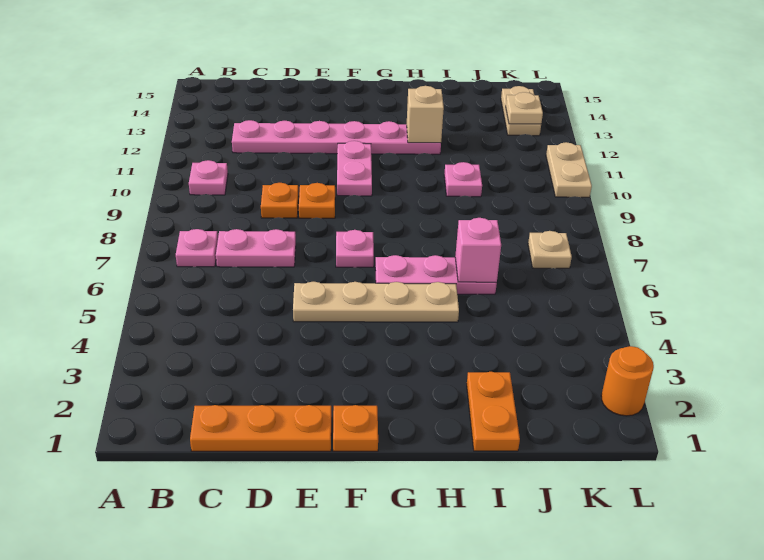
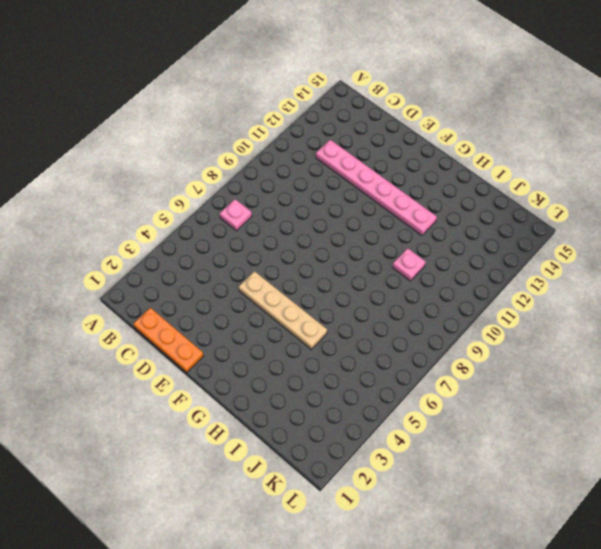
none -> pink plate B10 level 1
none -> pink plate C7:D7 level 1
none -> orange plate D9 level 1

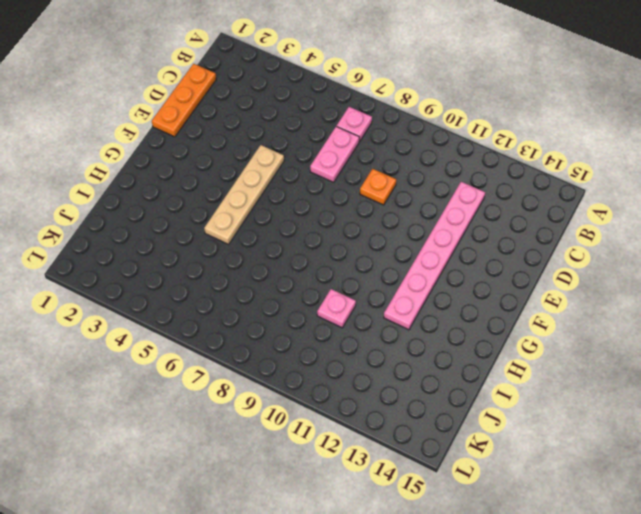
none -> pink plate B10 level 1
none -> orange plate E9 level 1
none -> orange plate F1 level 1

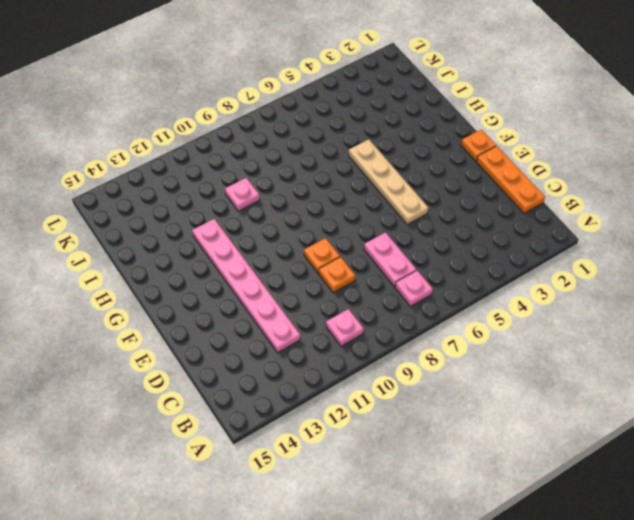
none -> pink plate F7 level 1
none -> pink plate F10:F11 level 1
none -> pink plate G6:I6 level 1

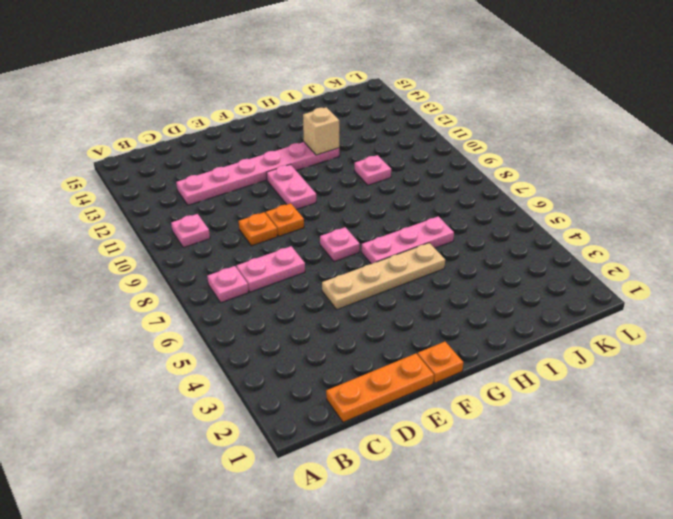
none -> orange plate I1:I2 level 1
none -> tan plate K7 level 1
none -> tan plate K13:K14 level 1

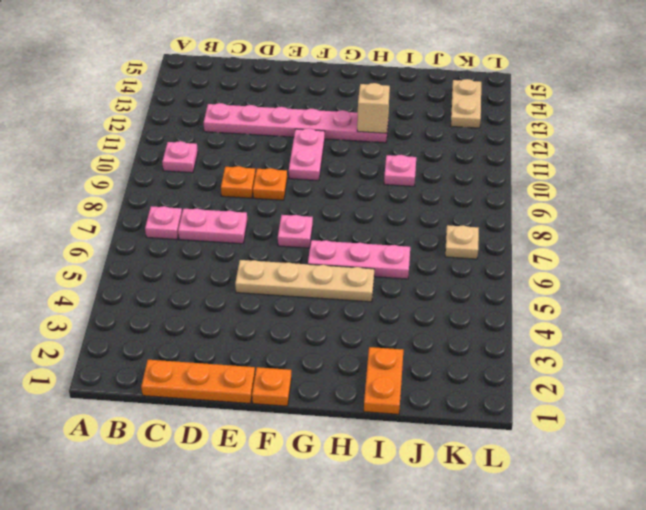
none -> orange round brick L2 level 1
none -> tan plate L10:L11 level 1
none -> pink brick I6 level 2

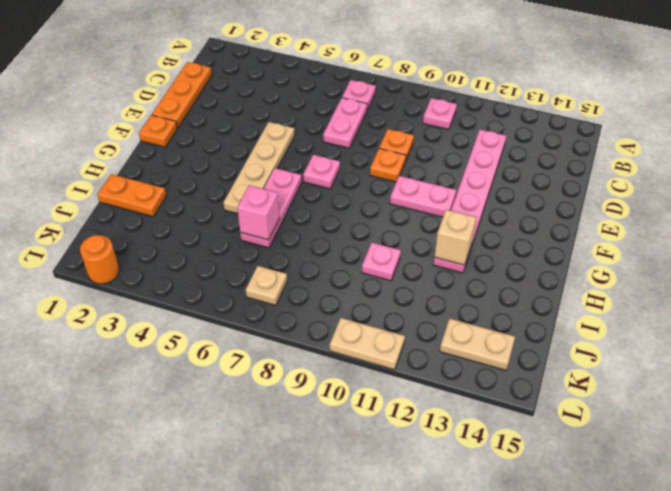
none -> tan plate K13 level 2

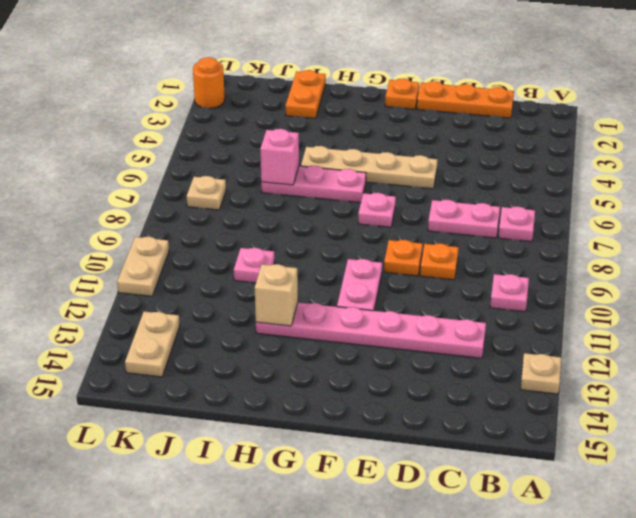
tan plate A13 level 1 -> tan plate K13 level 2

